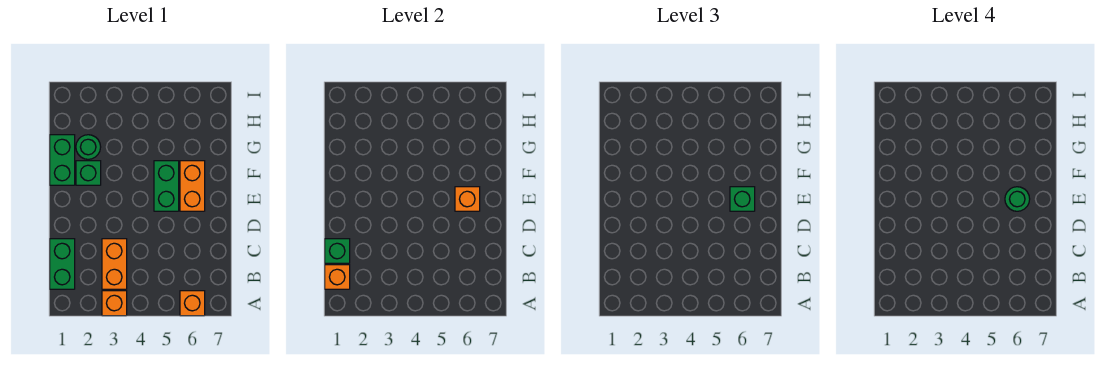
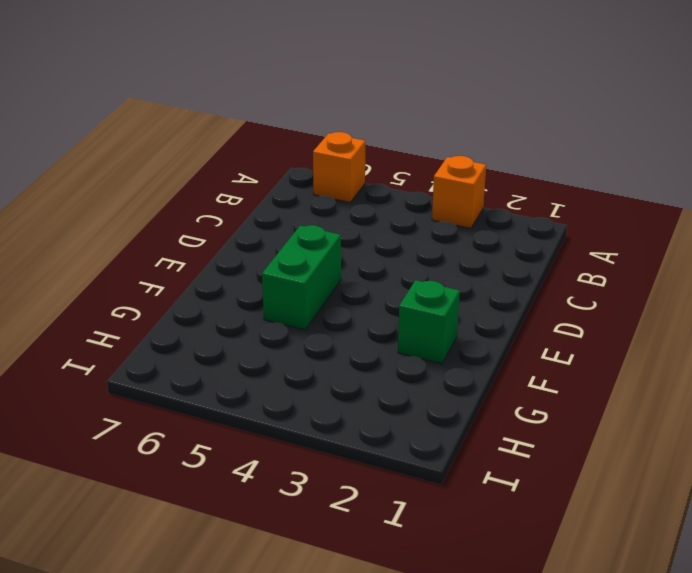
none -> green brick B1:C1 level 1
none -> orange brick B3:C3 level 1
none -> orange brick E6:F6 level 1

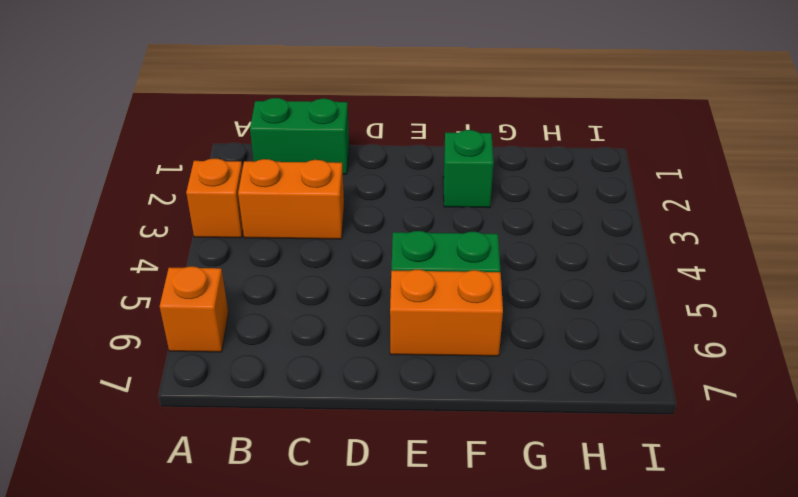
none -> green brick F1:G1 level 1
none -> green round brick G2 level 1
none -> orange brick B1 level 2

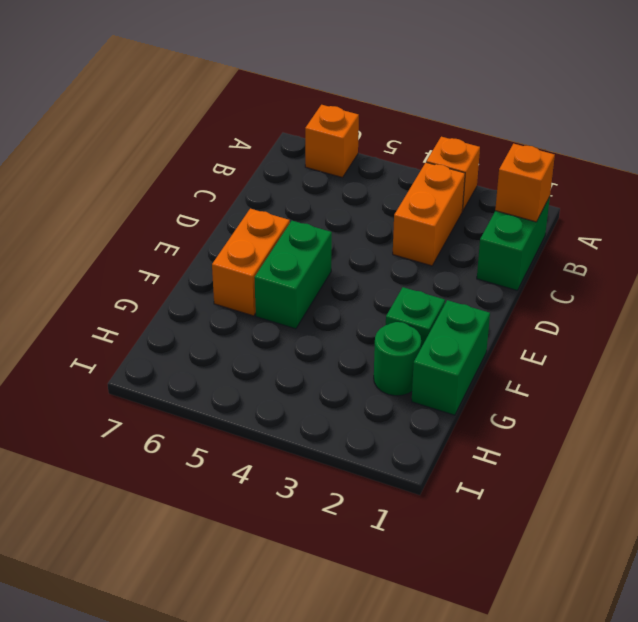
none -> green brick C1 level 2
none -> orange brick E6 level 2
none -> green brick E6 level 3

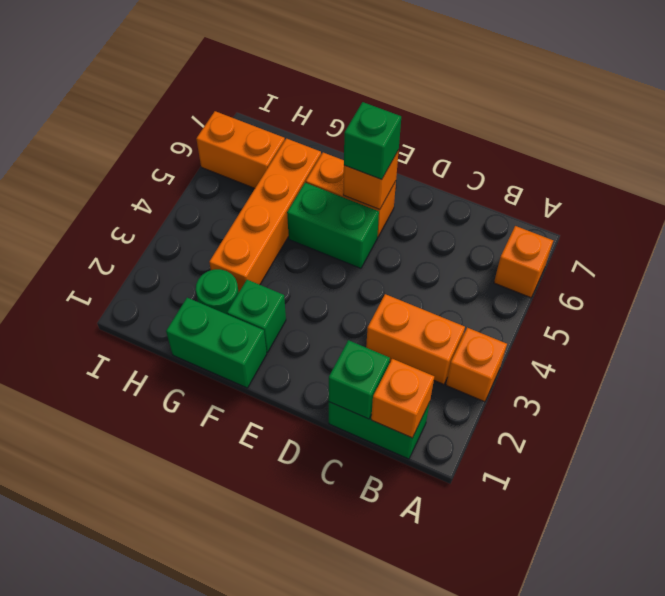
orange brick G3:G6 level 1 -> none
orange brick H6:I6 level 1 -> none
none -> green round brick E6 level 4

